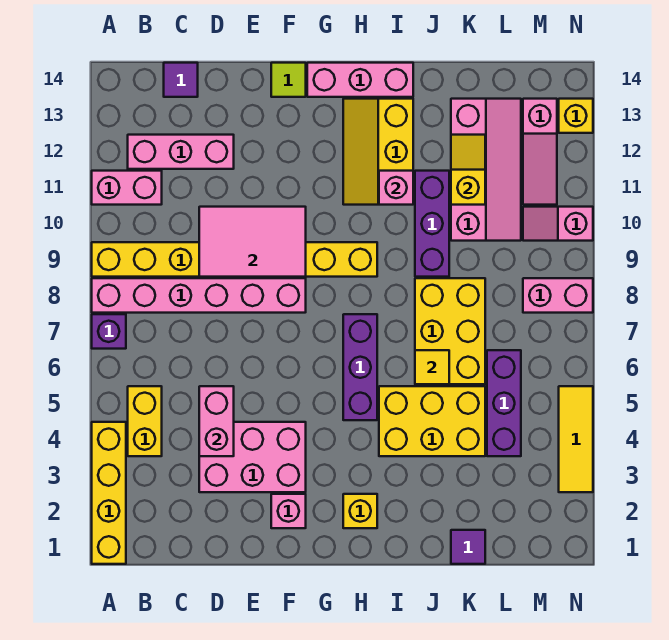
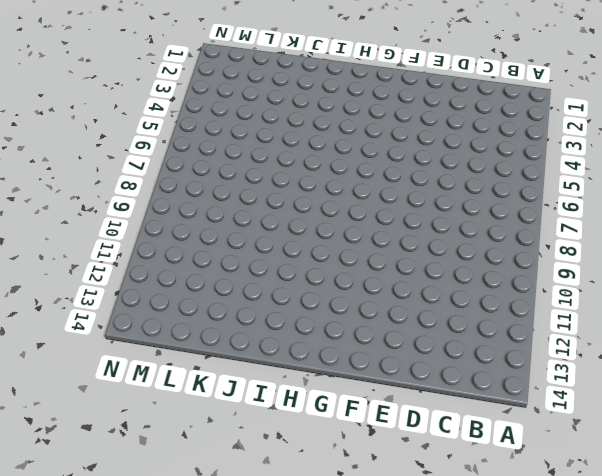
none -> yellow brick A1:A4 level 1
none -> purple brick A7 level 1
none -> pink brick A8:F8 level 1
none -> yellow brick A9:H9 level 1

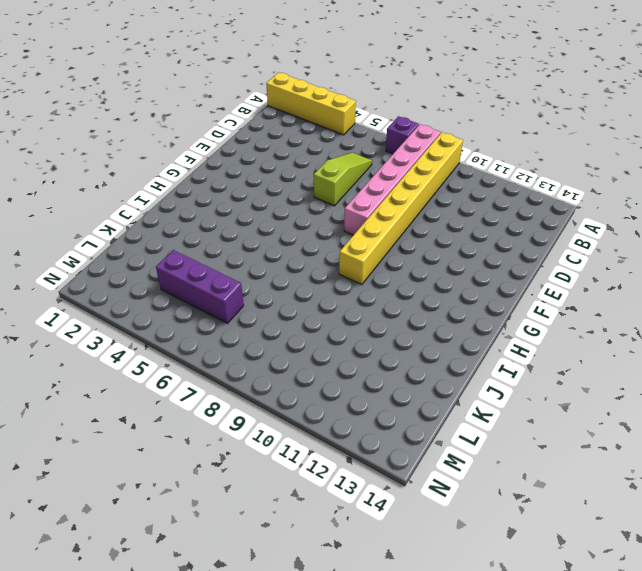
lime slope C6:E6 level 1 top E -> none
none -> pink brick A11:B11 level 1
none -> yellow brick B4:B5 level 1
none -> pink brick B12:D12 level 1
none -> purple tile C14 level 1

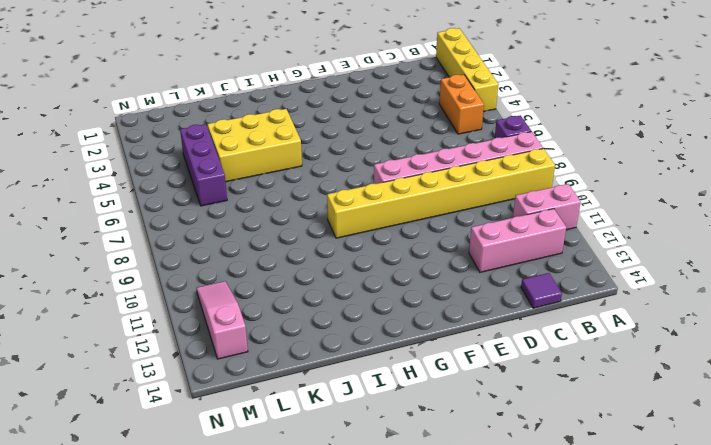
orange brick B4:B5 level 1 -> yellow brick B4:B5 level 1
none -> pink brick D3:F4 level 1
none -> pink brick F2 level 1
none -> lime tile F14 level 1
none -> pink brick G14:I14 level 1

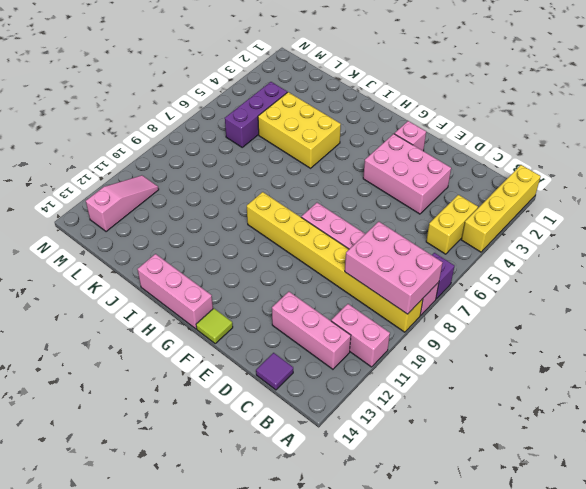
pink brick A8:C9 level 2 -> none
none -> yellow brick H2 level 1
none -> purple brick H5:H7 level 1
none -> yellow slope H11:I13 level 1 top I
none -> yellow brick J6:K8 level 1

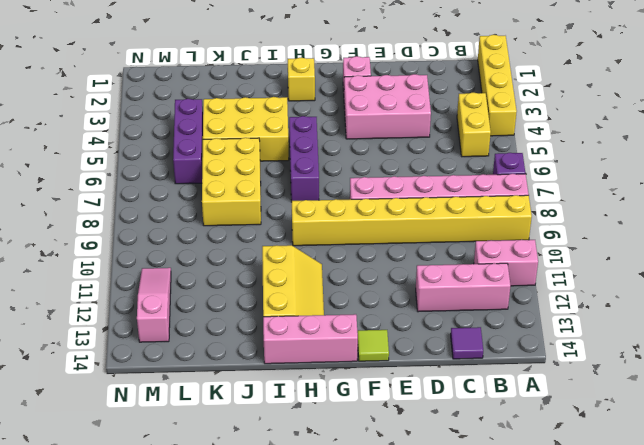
none -> purple brick J9:J11 level 1
none -> purple tile K1 level 1
none -> pink slope K10:L13 level 1 top K
none -> pink brick M8:N8 level 1

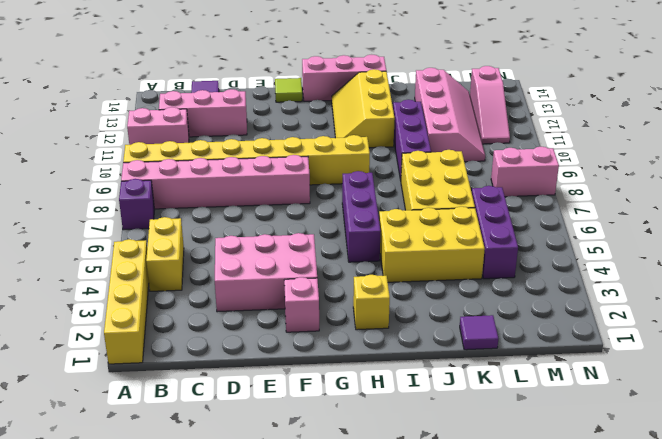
none -> pink slope M10:N10 level 1 top N
none -> yellow tile N3:N5 level 1
none -> yellow brick N13 level 1
none -> pink brick D4:D5 level 2

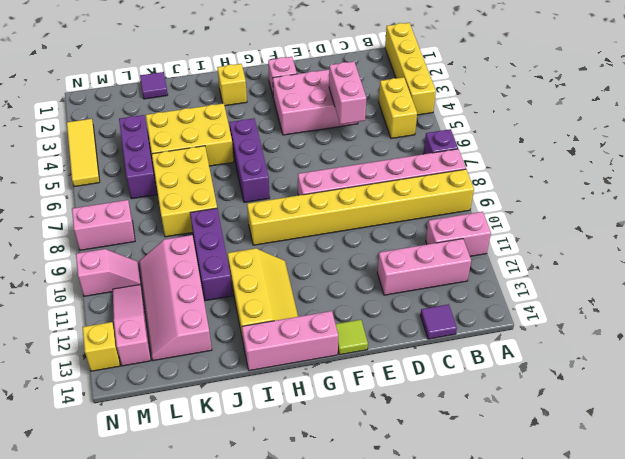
none -> pink tile D9:F10 level 2
none -> pink brick I11 level 2
none -> yellow tile J6 level 2
none -> yellow slope K11:K12 level 2 top 11

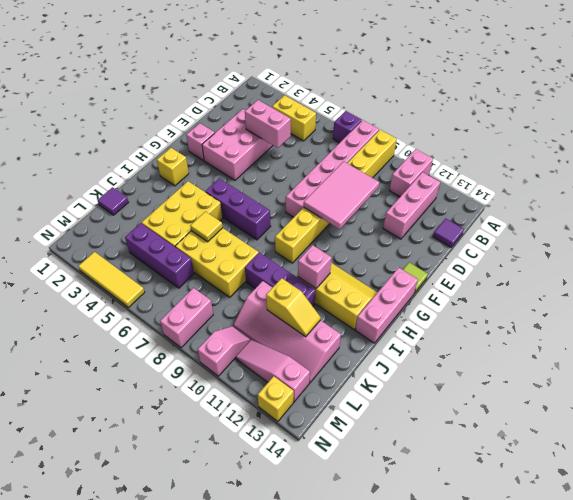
none -> yellow brick A1:A4 level 1

